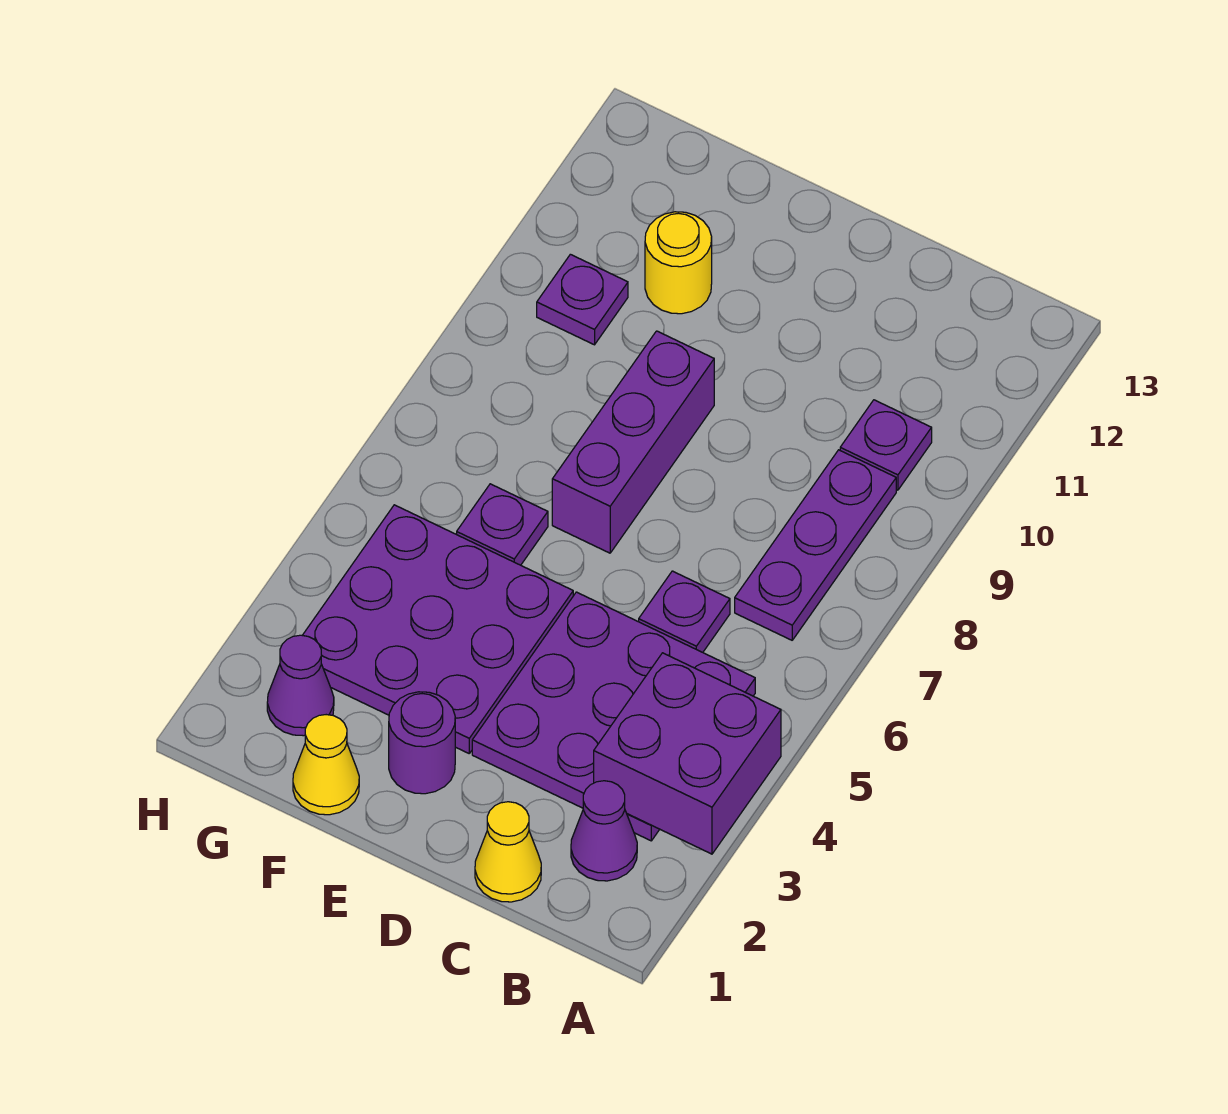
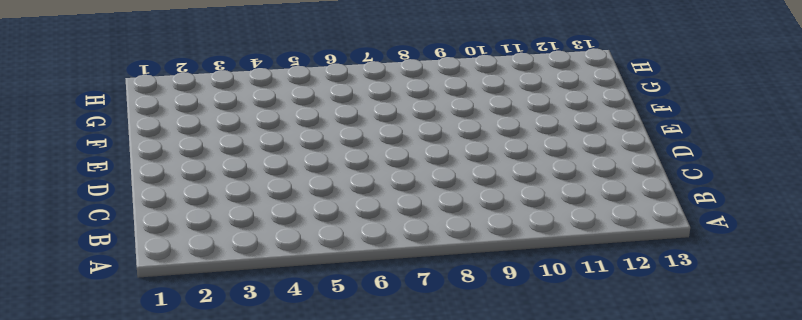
none -> purple cone B2 level 1
none -> purple plate B3:D5 level 1
none -> purple plate B7:B9 level 1

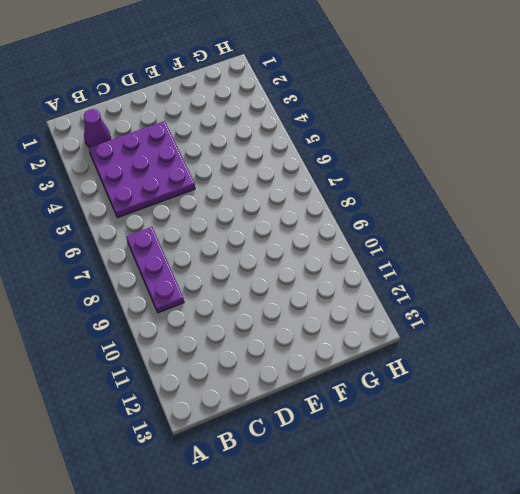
none -> purple plate B10 level 1
none -> yellow cone C1 level 1
none -> purple plate C6 level 1

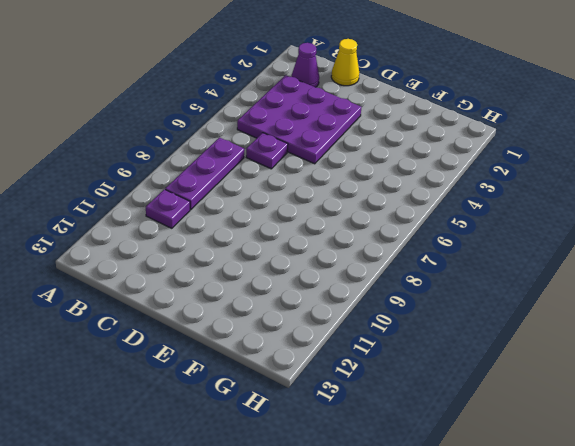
none -> purple round brick E2 level 1
none -> purple plate E3:G5 level 1
none -> purple brick E7:E9 level 1

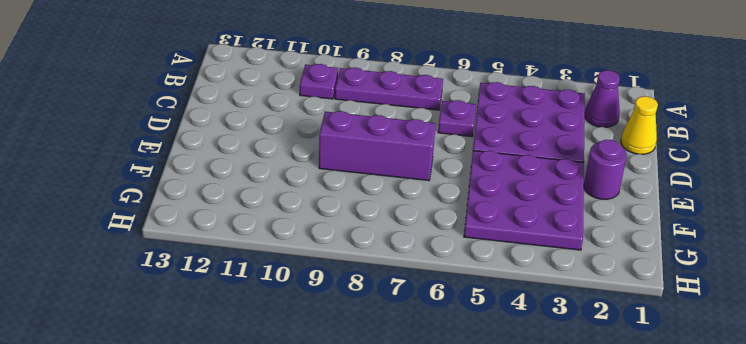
none -> yellow cone F1 level 1
none -> purple plate F6 level 1
none -> yellow round brick F11 level 1

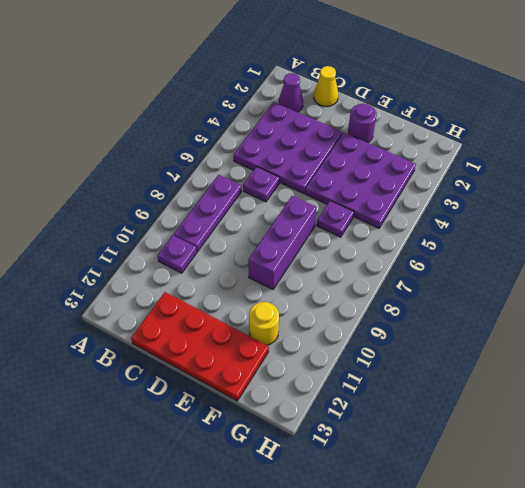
red plate C12:F13 level 1 -> none
none -> yellow cone F1 level 1
none -> purple cone G2 level 1
none -> purple plate G10 level 1

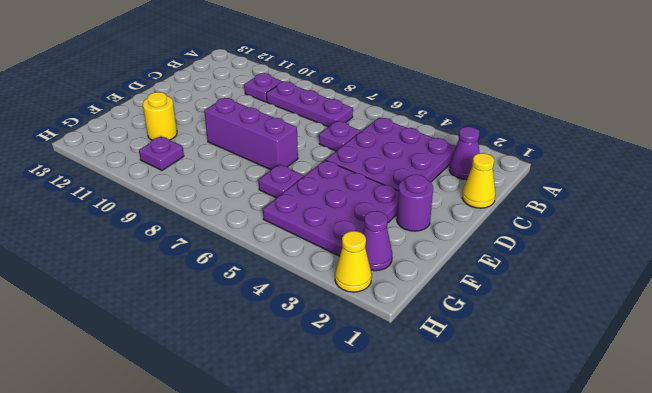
yellow cone H2 level 1 -> yellow cone F1 level 1
none -> purple brick A3:B4 level 2

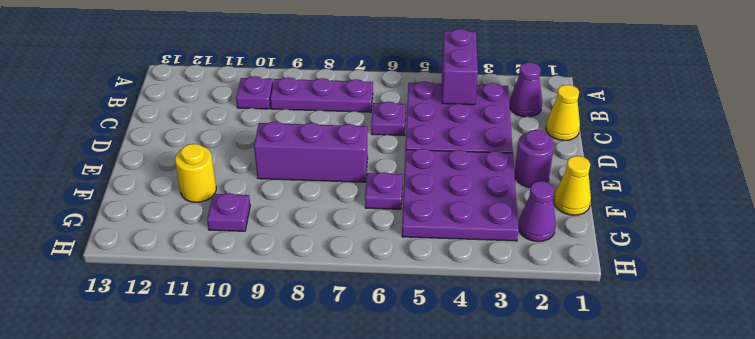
purple brick A4:B4 level 2 -> purple brick A3:B4 level 2

